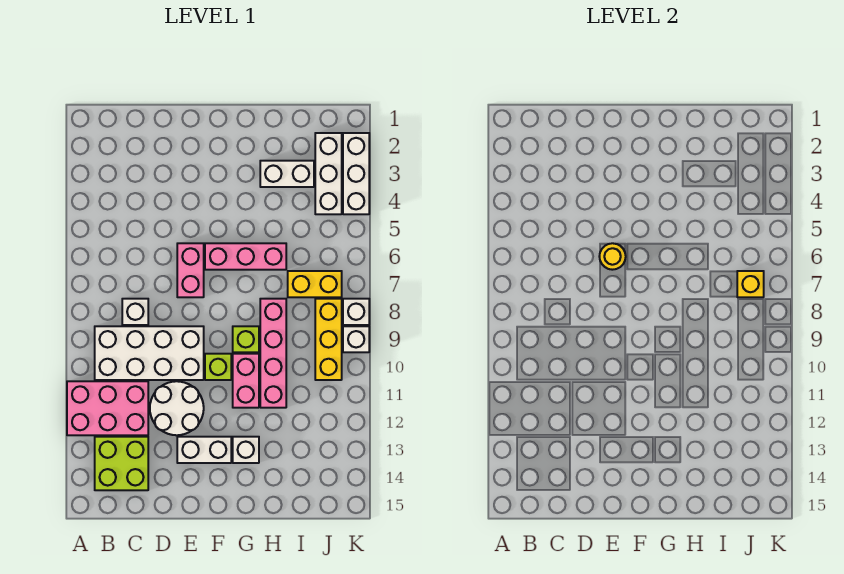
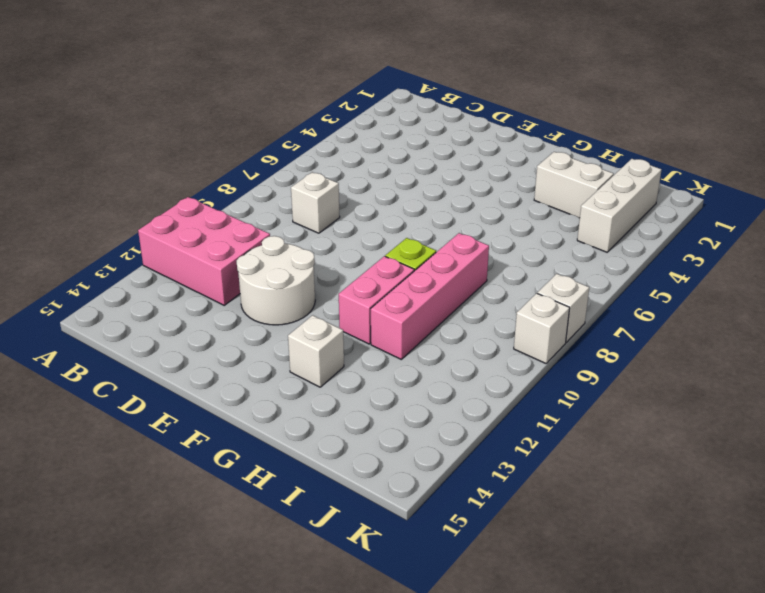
none -> white brick B9:E10 level 1
none -> lime brick B13:C14 level 1
none -> pink brick E6:E7 level 1

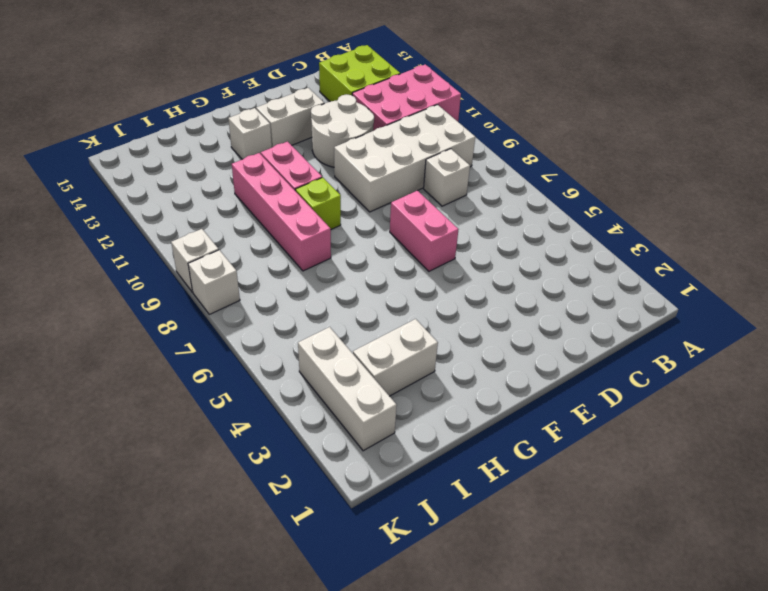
none -> pink brick F6:H6 level 1
none -> lime brick F10 level 1
none -> yellow brick I7:J7 level 1

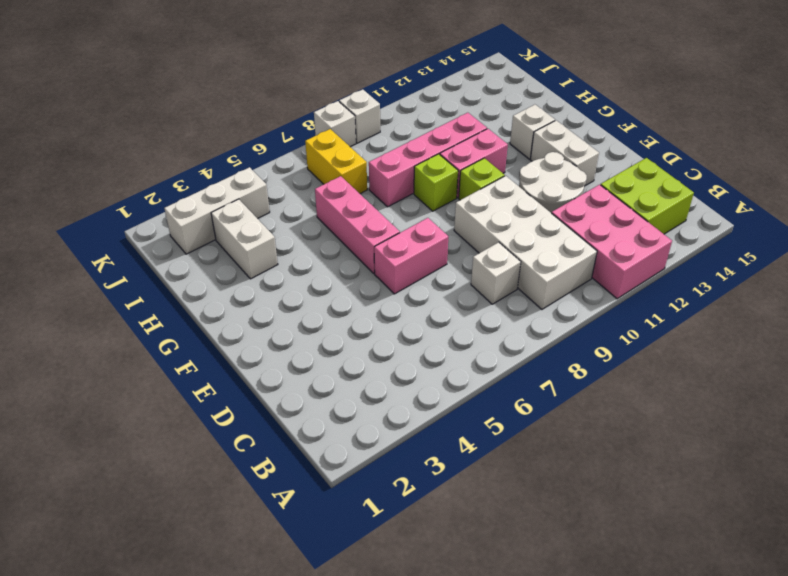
none -> yellow brick J8:J10 level 1
none -> white brick K2:K4 level 1
none -> yellow round brick E6 level 2

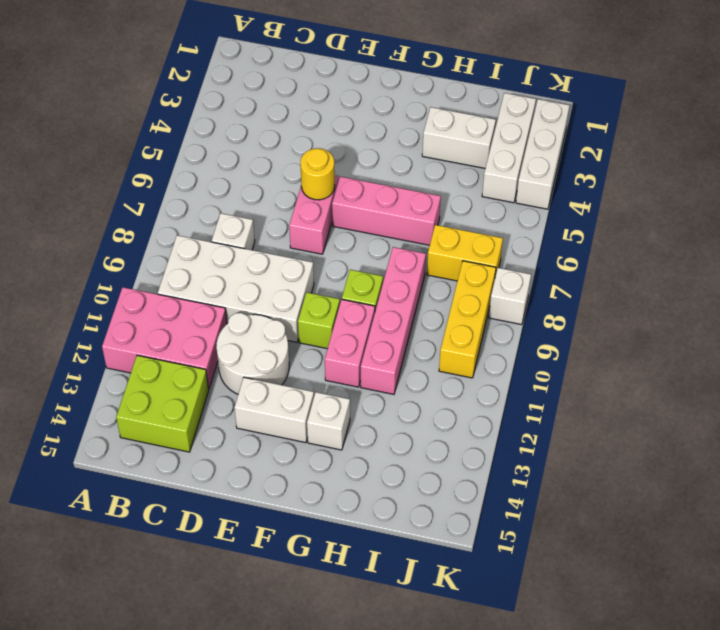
none -> white brick K9 level 1
none -> yellow brick J7 level 2

